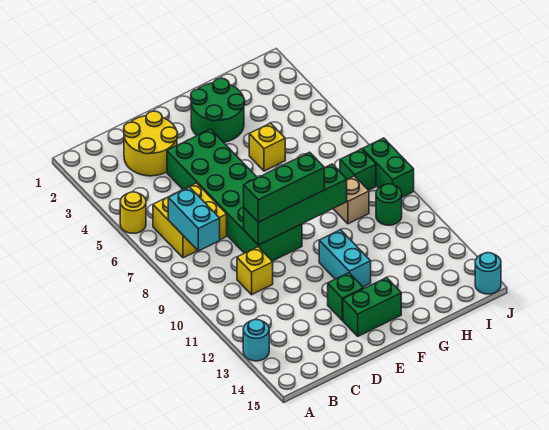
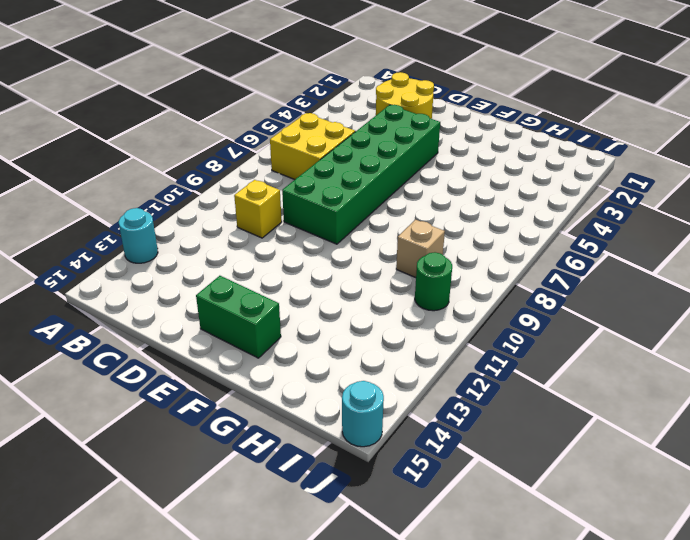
none -> yellow round brick A5 level 1
none -> green brick E13 level 1
none -> green round brick F2:G3 level 1

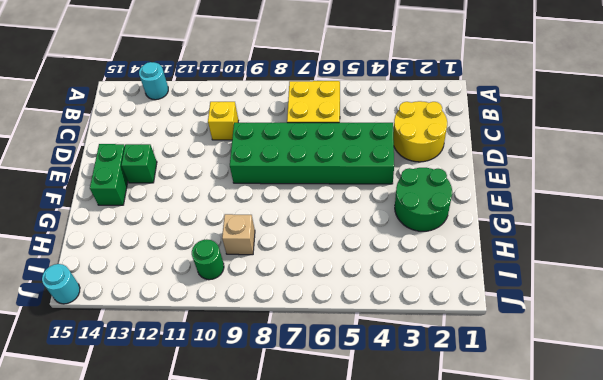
none -> yellow round brick A5 level 1
none -> cyan brick F11:F12 level 1
none -> yellow brick G5 level 1

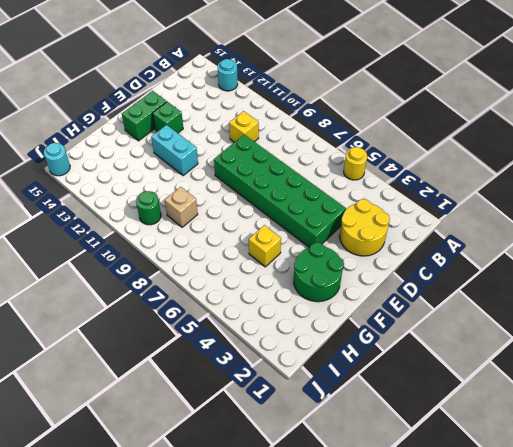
none -> yellow brick B6:C7 level 1
none -> green brick I8 level 1
none -> green brick J8:J9 level 1

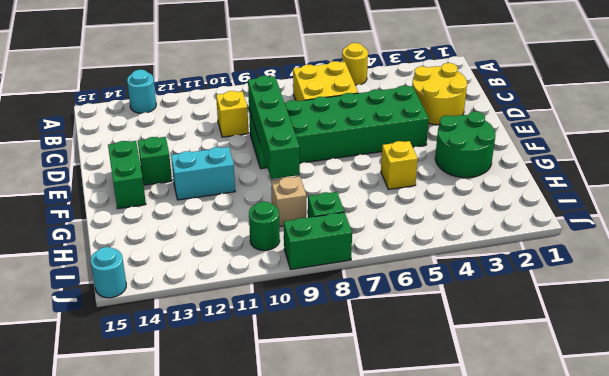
none -> cyan brick B7:B8 level 2
none -> green brick D9:F9 level 3

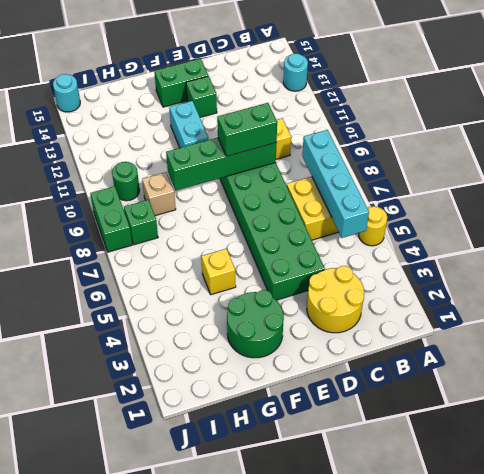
cyan brick B5:B8 level 2 -> cyan brick B7:B8 level 2
green brick D9:E9 level 3 -> green brick D9:F9 level 3

